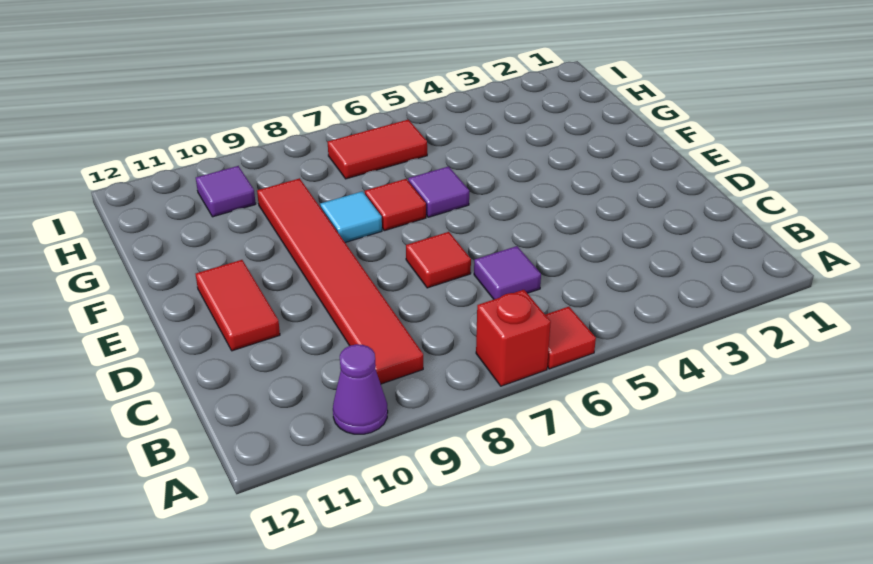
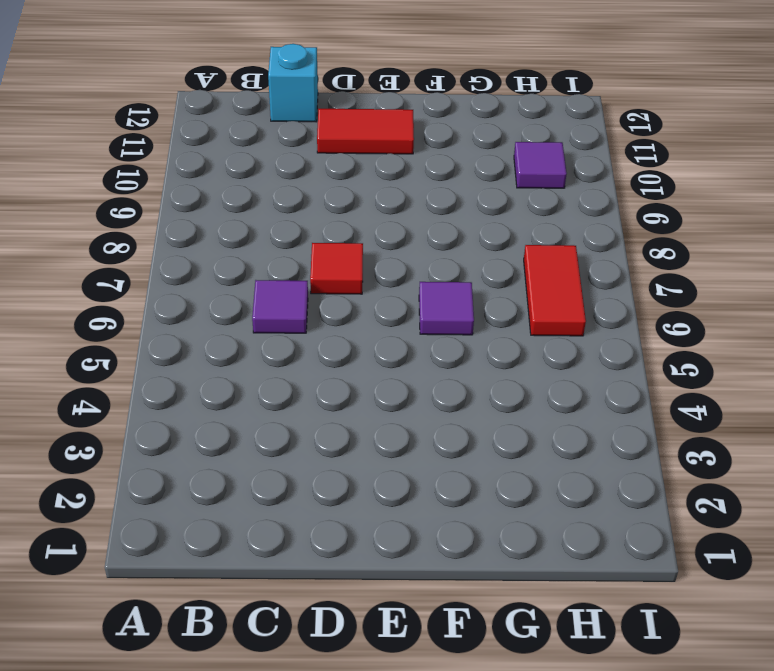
cyan brick C12 level 1 -> none
none -> red tile A6 level 1
none -> red brick A7 level 1
none -> purple cone A10 level 1

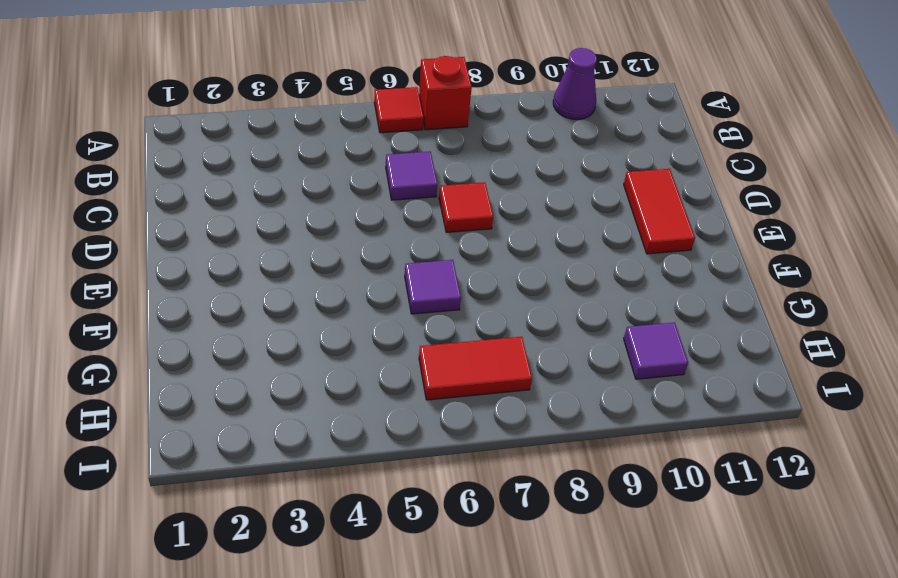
none -> red tile B9:G9 level 1
none -> red tile F7 level 1
none -> cyan tile F8 level 1

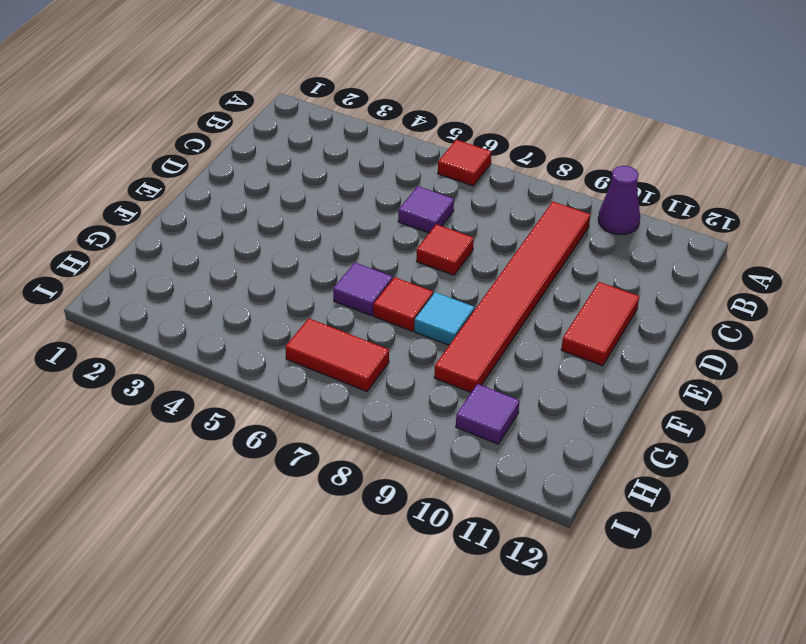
none -> red brick A7 level 1

